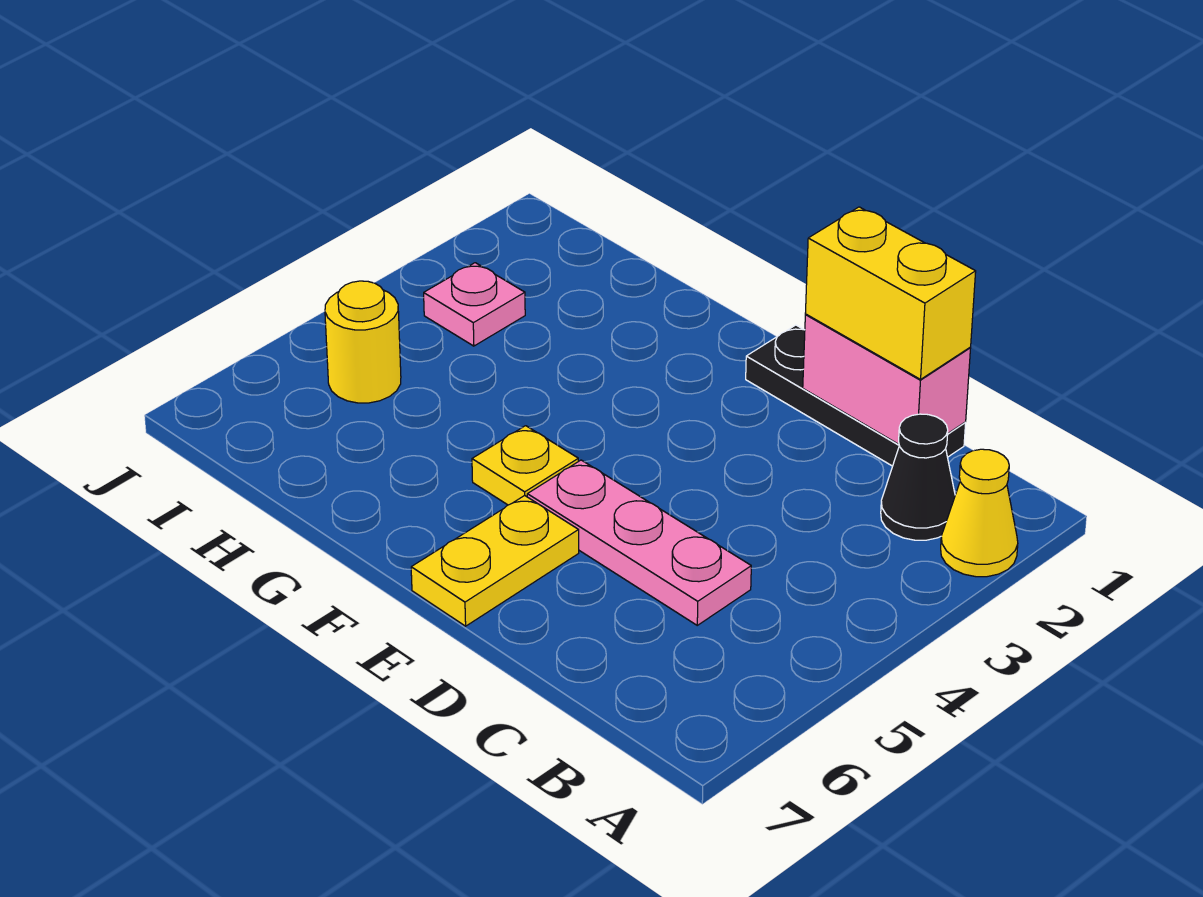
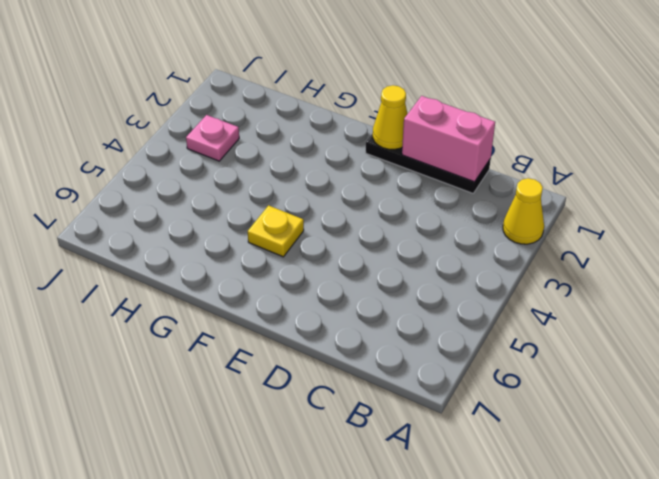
yellow cone E1 level 2 -> none
none -> black cone B2 level 1
none -> pink plate C5:E5 level 1

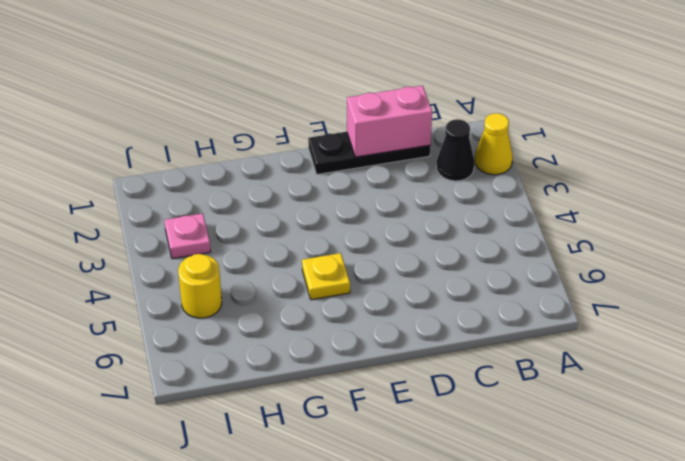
none -> pink plate C5:E5 level 1
none -> yellow plate E6:E7 level 1

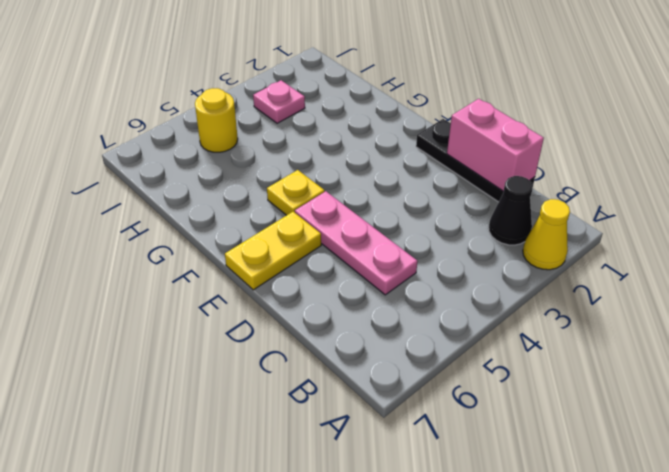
none -> yellow brick C1:D1 level 3

